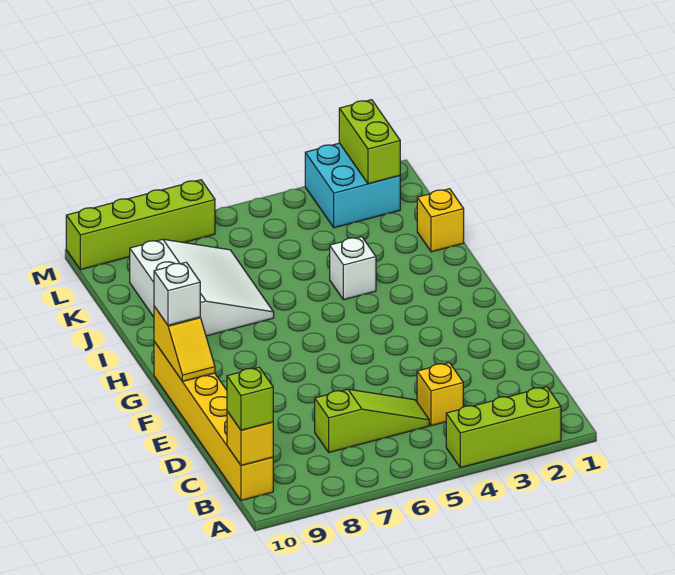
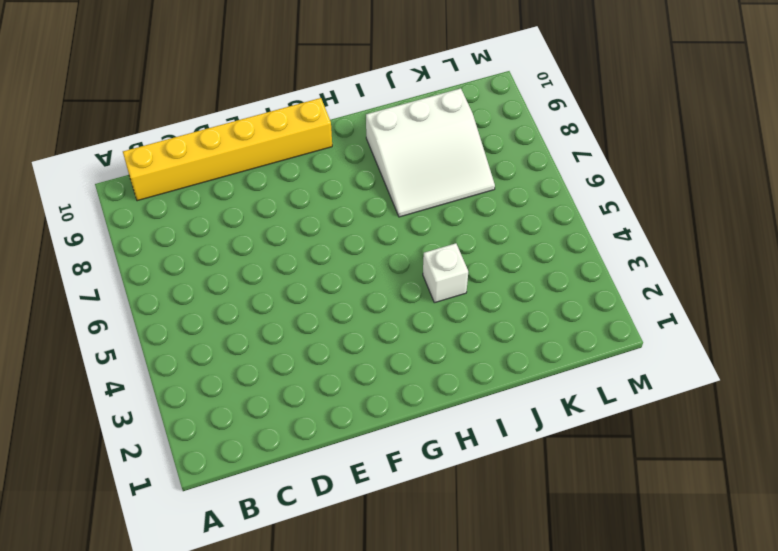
none -> lime brick A2:A4 level 1
none -> yellow brick C4 level 1
none -> lime slope C5:C7 level 1 top 7

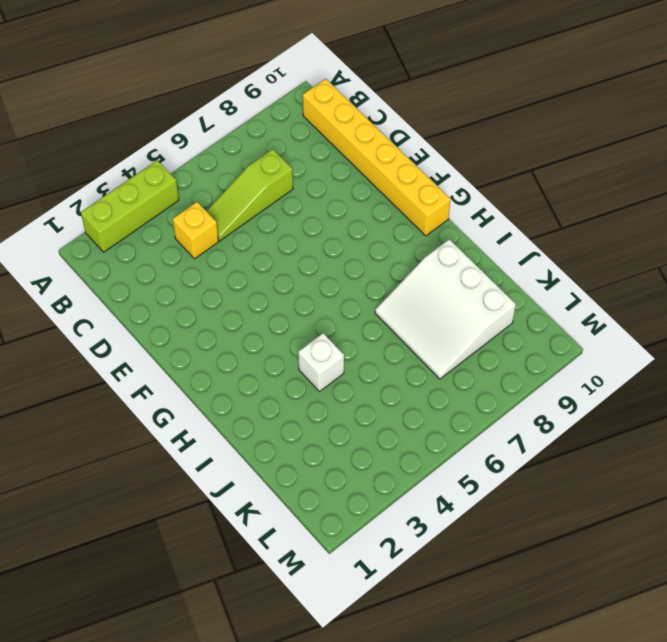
none -> yellow brick J1 level 1
none -> cyan brick L2:M3 level 1
none -> lime brick M7:M10 level 1

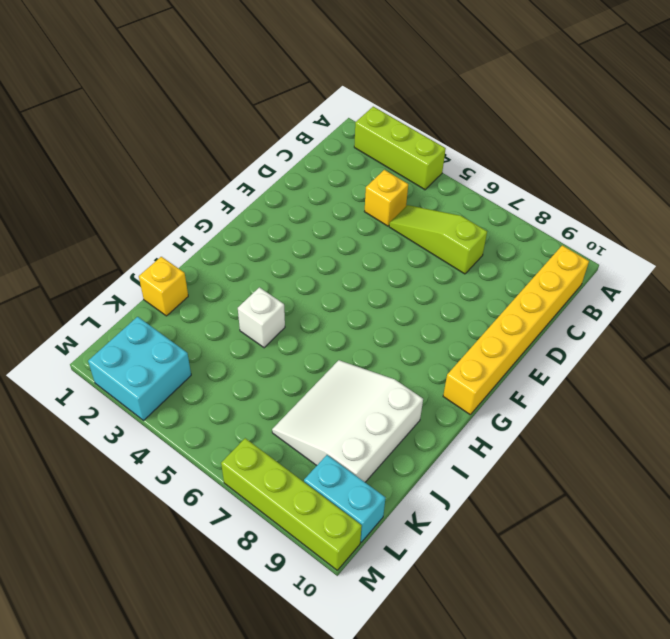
cyan brick L9:L10 level 1 -> none
none -> yellow brick B10 level 2
none -> yellow slope F10:G10 level 2 top G
none -> lime brick L2:M2 level 2

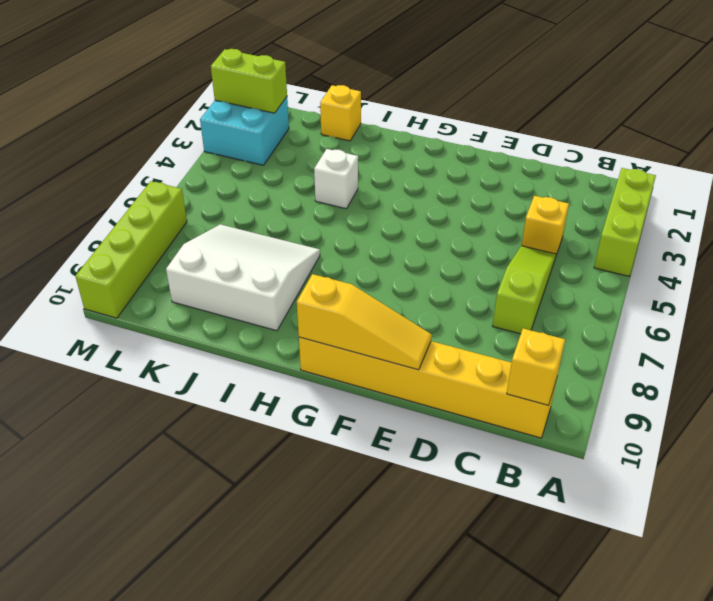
yellow slope E10:G10 level 2 top G -> yellow slope F10:G10 level 2 top G
none -> lime brick B10 level 3
none -> white brick G10 level 3

